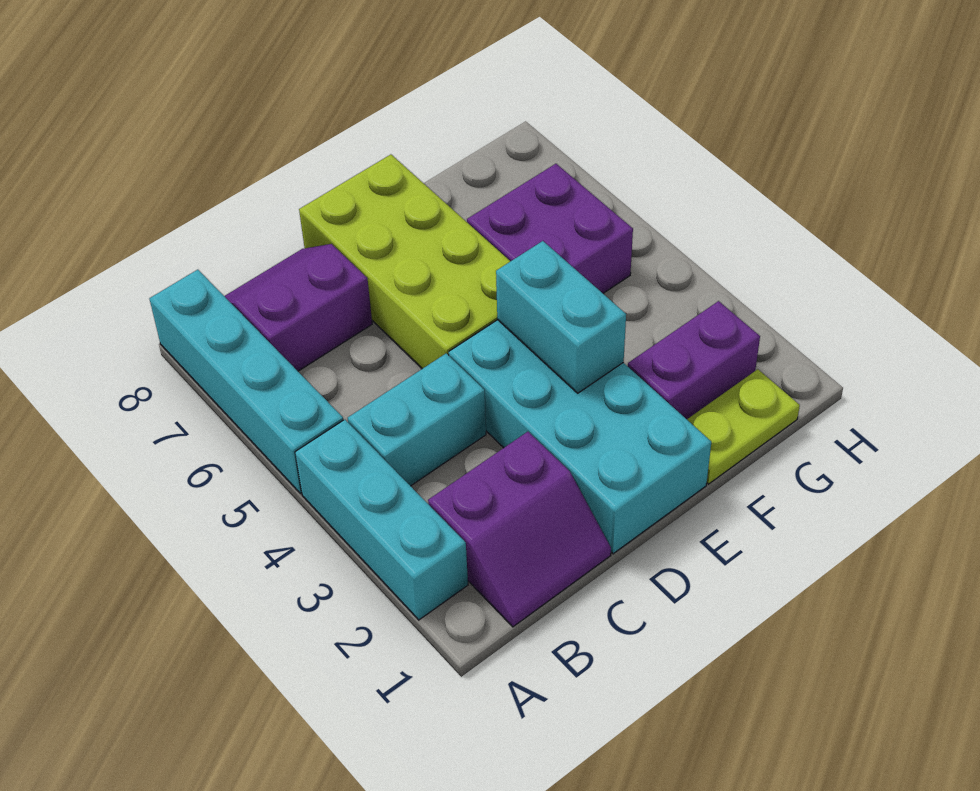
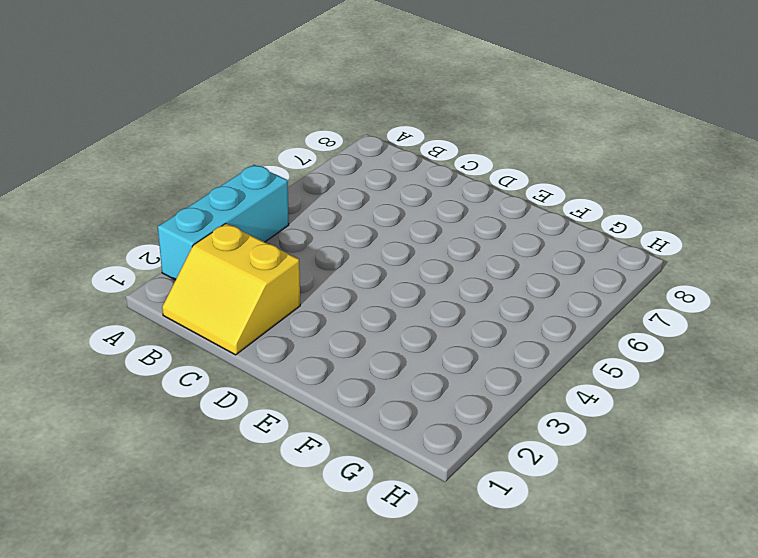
yellow slope B1:C2 level 1 top 2 -> purple slope B1:C2 level 1 top 2
none -> cyan brick A5:A8 level 1
none -> cyan brick B4:C4 level 1

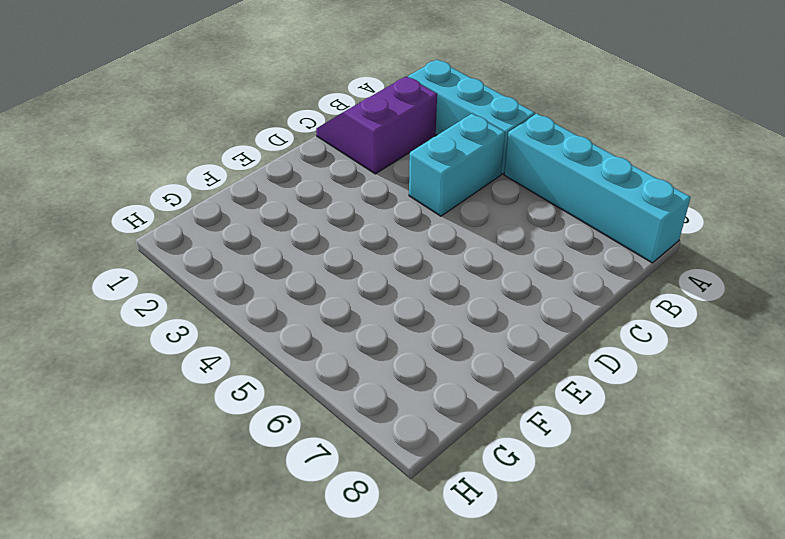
none -> purple slope B7:C8 level 1 top 7
none -> cyan brick D1:E4 level 1

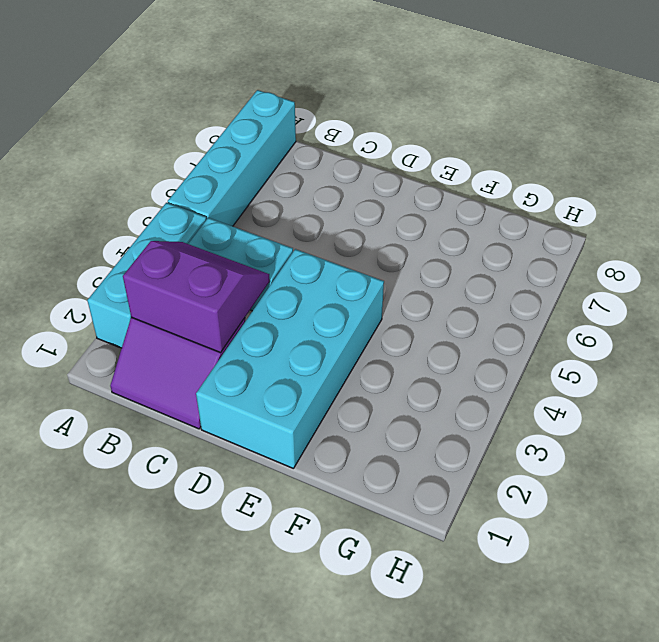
purple slope B2:C3 level 2 top 2 -> purple slope B7:C8 level 1 top 7
none -> lime brick D5:E8 level 1
none -> lime plate F1:G1 level 1

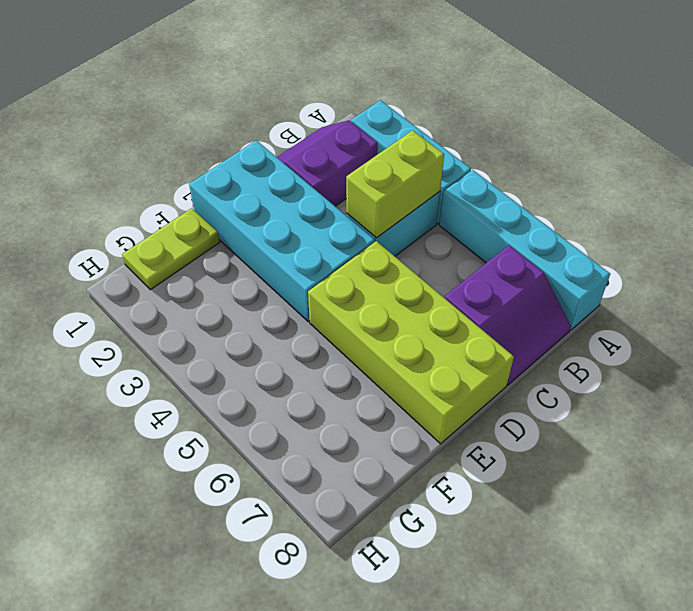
lime brick B4:C4 level 2 -> none
none -> purple brick F2:G2 level 1
none -> purple brick F5:G6 level 1

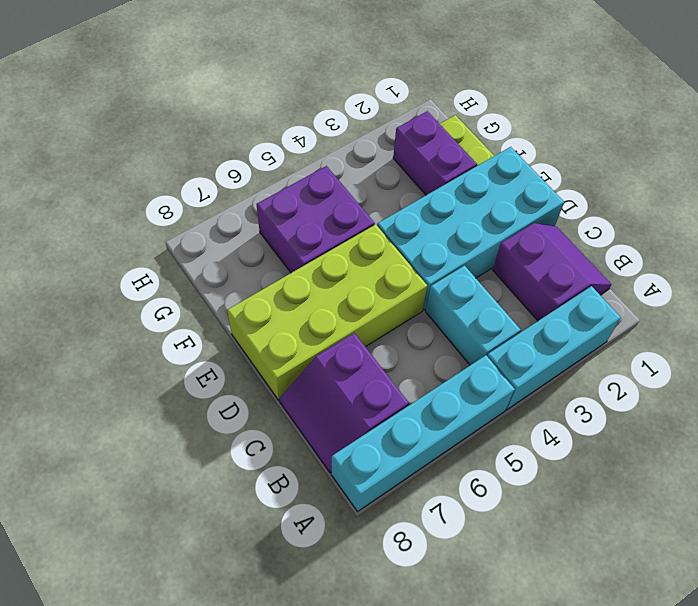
none -> cyan brick E3:E4 level 2

